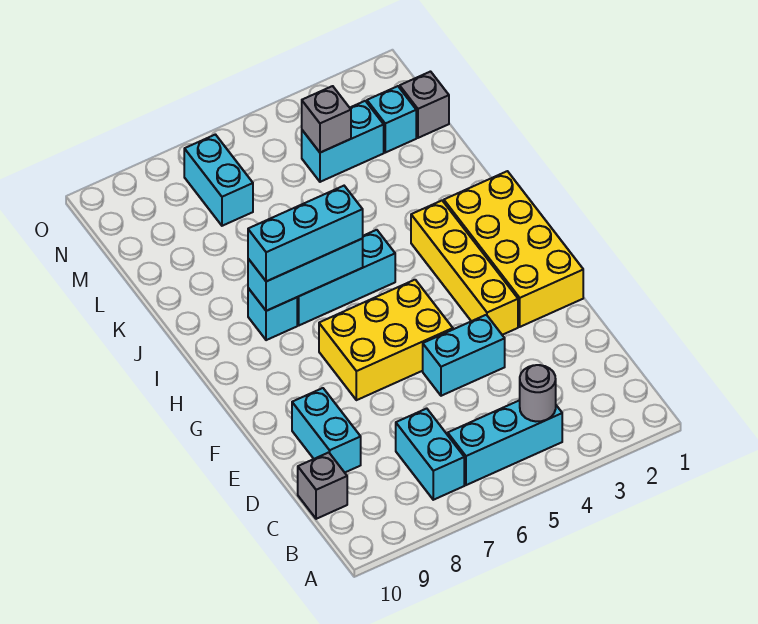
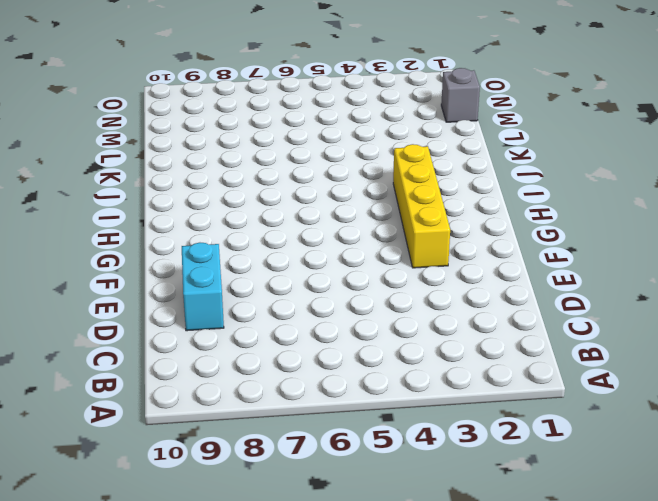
none -> cyan brick B4:B6 level 1
none -> cyan brick B7:C7 level 1
none -> grey brick C10 level 1

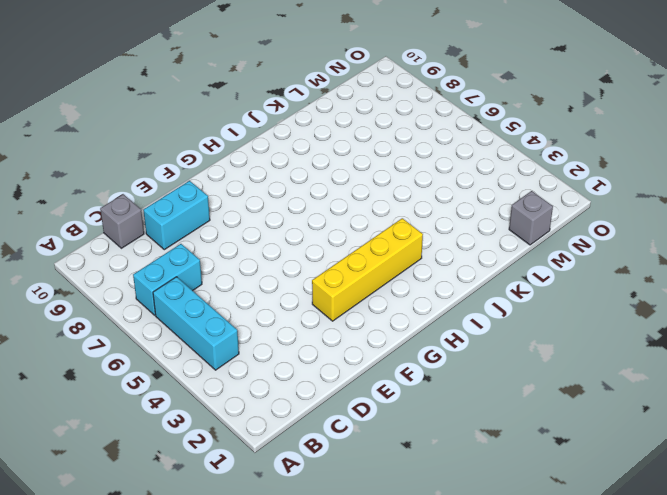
none -> cyan brick E4:E5 level 1
none -> yellow brick F1:I2 level 1
none -> yellow brick F5:G7 level 1

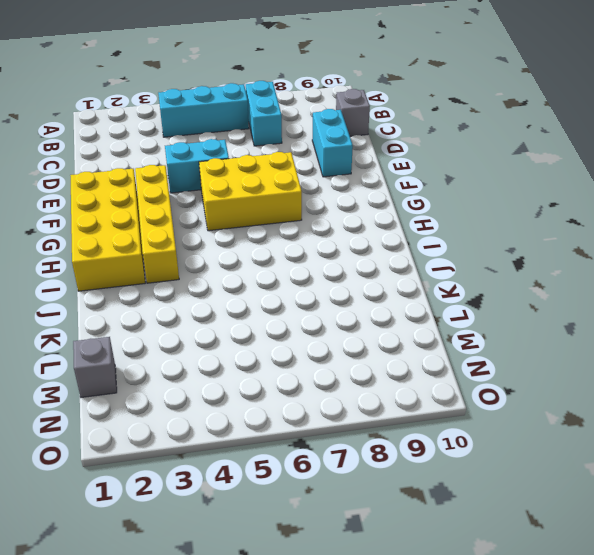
none -> cyan brick I5:I7 level 1
none -> cyan brick I8 level 1
none -> cyan brick M2 level 1

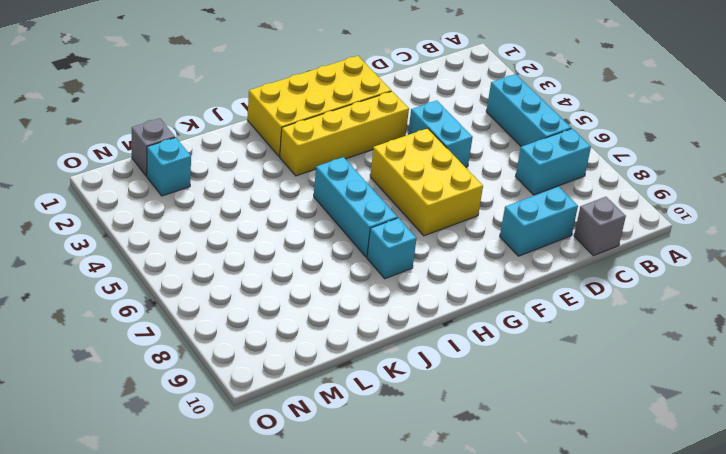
none -> cyan brick M3:M4 level 1
none -> cyan brick M7:N7 level 1
none -> grey round brick B4 level 2

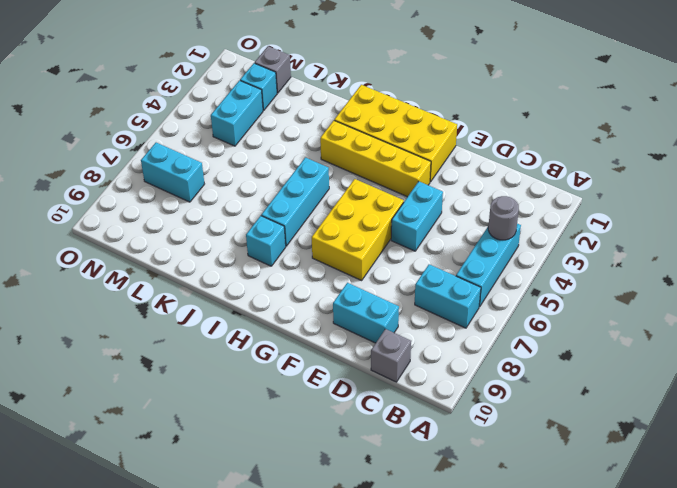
none -> cyan brick I6:I8 level 2
none -> grey brick M4 level 2
none -> cyan brick I6:I8 level 3

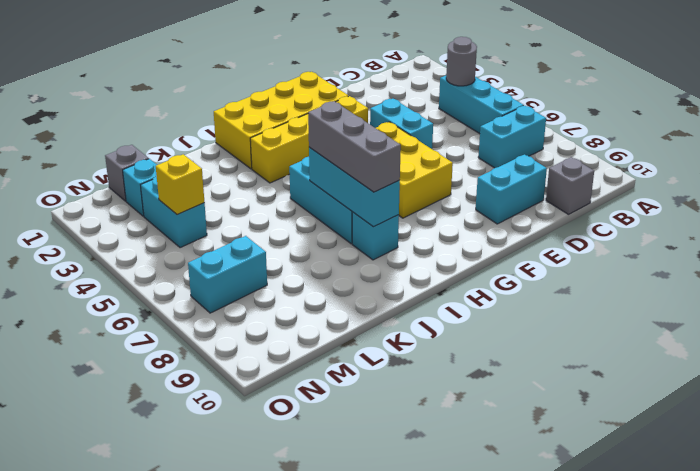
grey brick I6:I8 level 3 -> cyan brick I6:I8 level 3
yellow brick M4 level 2 -> grey brick M4 level 2

